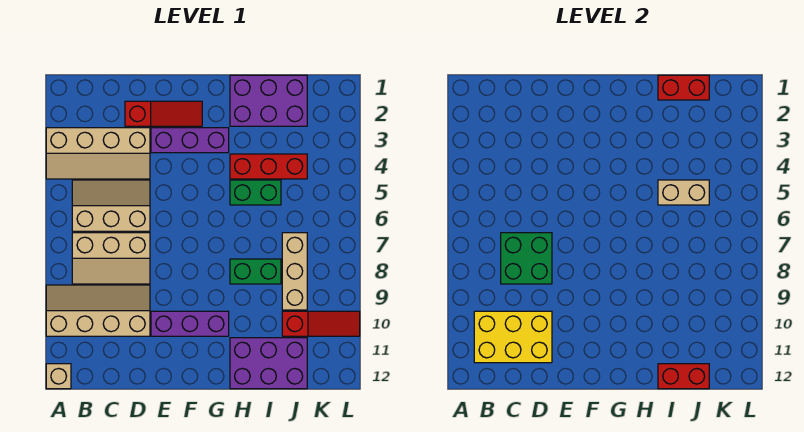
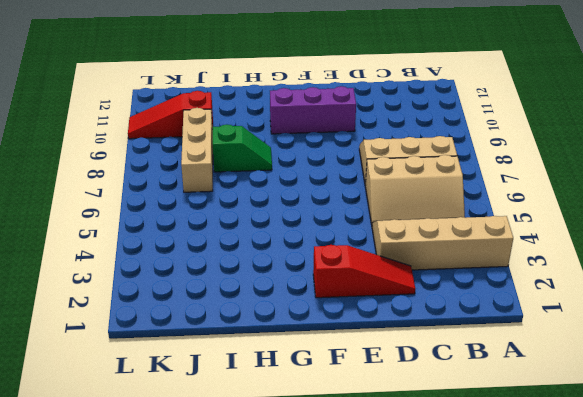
red slope D2:F2 level 1 top F -> red slope D2:F2 level 1 top D
green slope H8:I8 level 1 top I -> green brick H8:I8 level 1
none -> tan slope A9:D10 level 1 top 10
none -> tan brick A12 level 1
none -> purple brick E3:G3 level 1

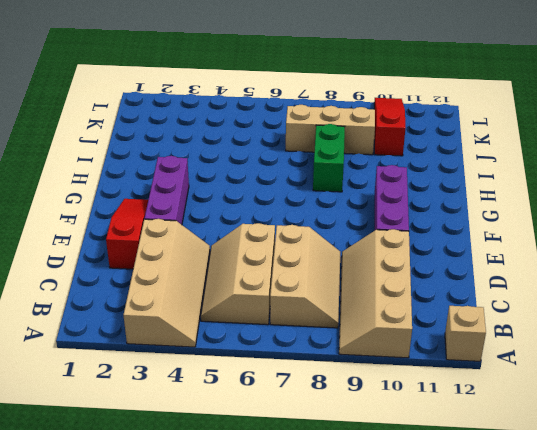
none -> purple brick H1:J2 level 1
none -> red brick H4:J4 level 1
none -> green brick H5:I5 level 1

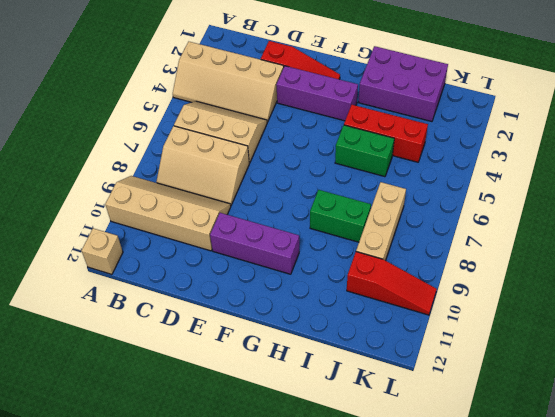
none -> purple brick H11:J12 level 1
none -> yellow brick B10:D11 level 2
none -> green brick C7:D8 level 2

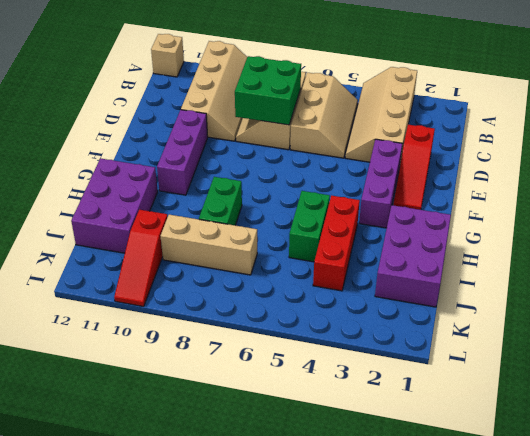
none -> yellow brick B10:D11 level 2
none -> red brick I1:J1 level 2
none -> tan brick I5:J5 level 2

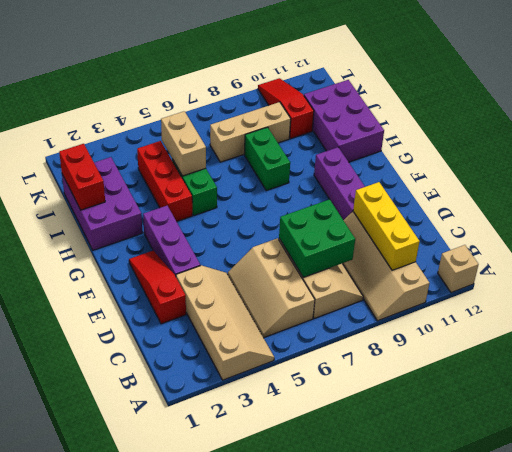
yellow brick B10:D10 level 2 -> yellow brick B10:D11 level 2
none -> red brick I12:J12 level 2

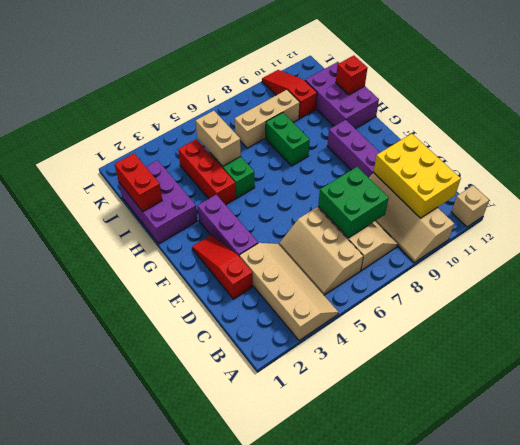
red brick I12 level 2 -> red brick I12:J12 level 2

